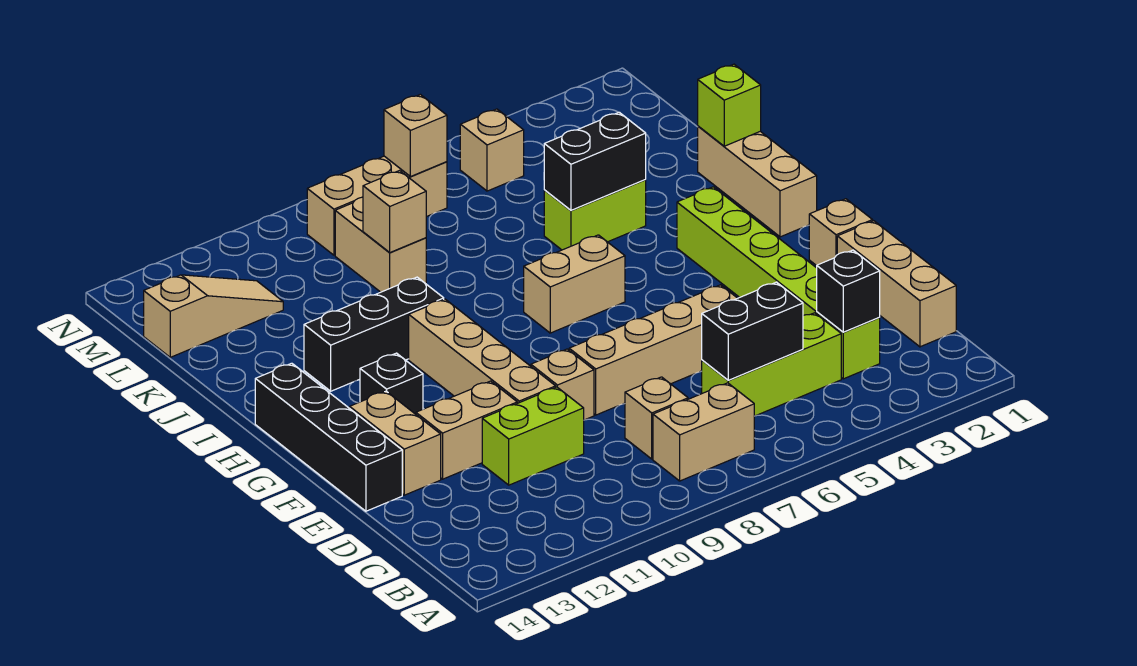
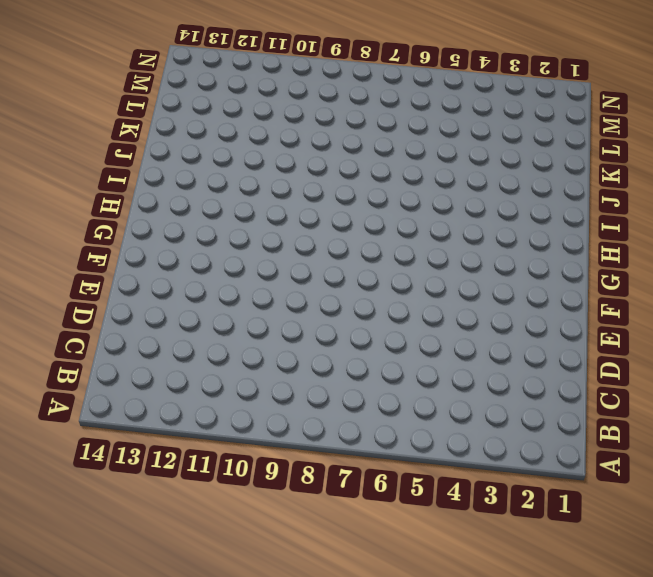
none -> tan brick B7:B8 level 1
none -> tan brick C1:E1 level 1
none -> lime brick C3:H3 level 1

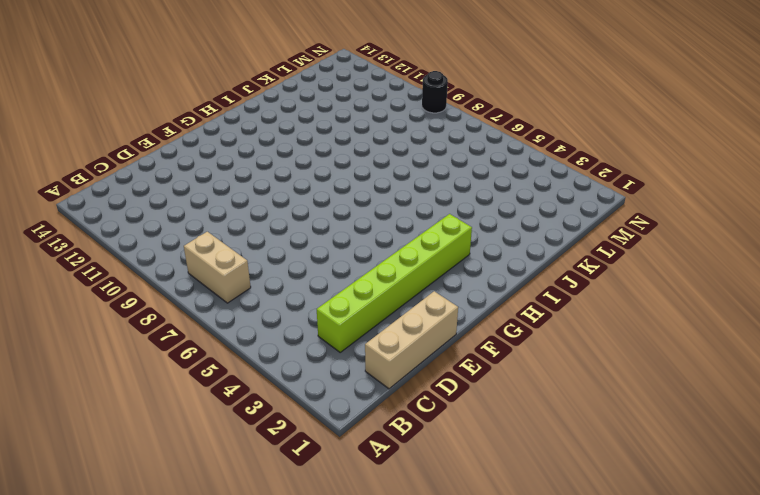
black round brick N9 level 1 -> none
none -> lime brick C4:C6 level 1
none -> tan brick C8 level 1
none -> lime brick D10:D11 level 1

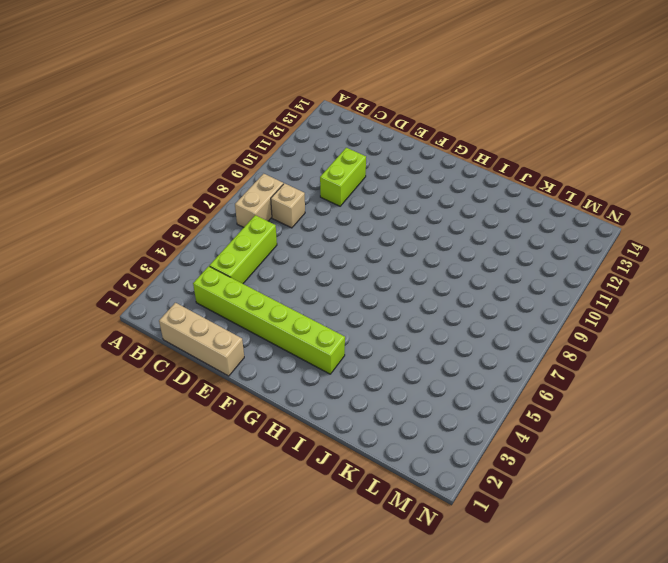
none -> tan brick E5:E8 level 1
none -> tan brick E9 level 1
none -> tan brick E10:H10 level 1

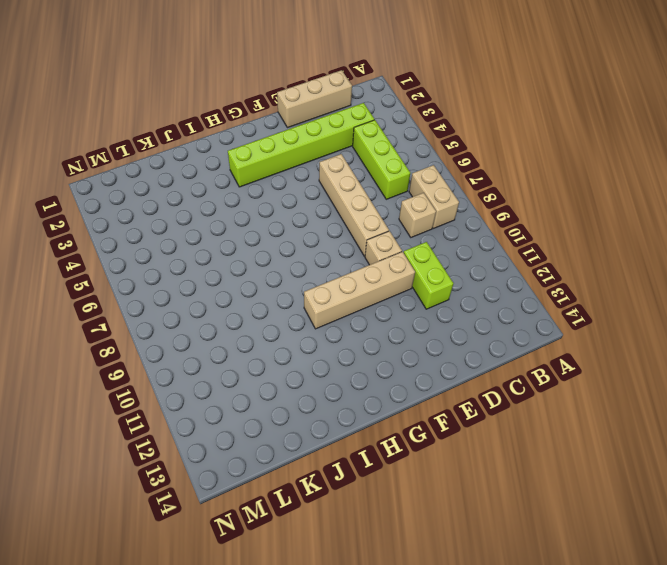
none -> tan brick E11:E12 level 1
none -> tan brick E13:F13 level 1
none -> black brick E14:H14 level 1

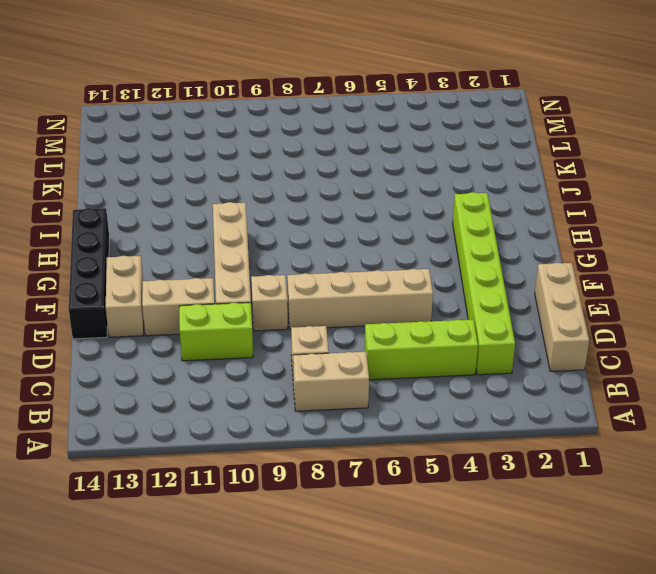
none -> tan brick F1 level 1
none -> black brick G12 level 1
none -> tan brick H1:J1 level 1

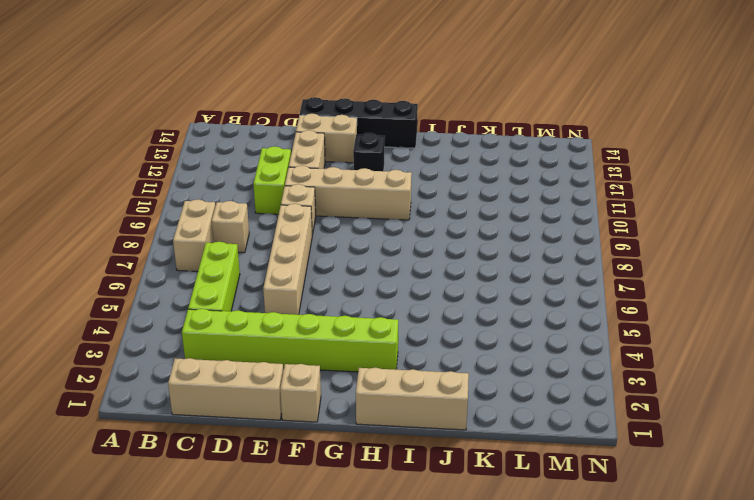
none -> tan brick H6:H7 level 1
none -> black brick I10:I12 level 1
none -> lime brick J4:J5 level 1

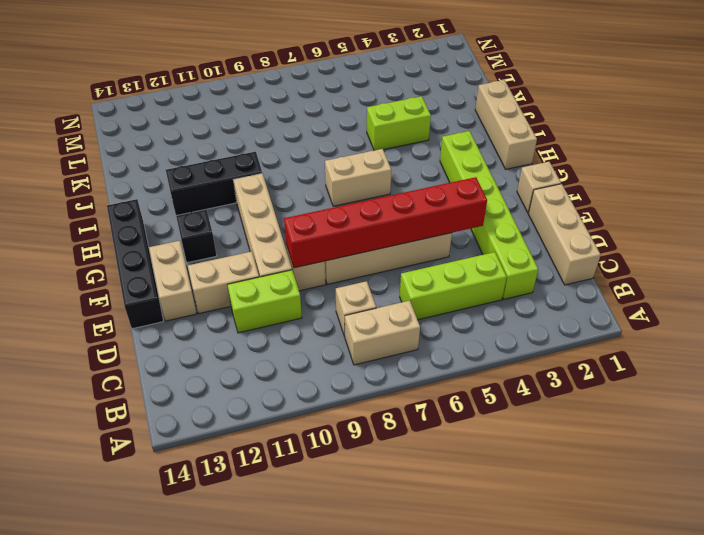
red brick E4:E9 level 2 -> none
none -> tan brick K9:L9 level 1
none -> tan slope L12:L14 level 1 top 14
none -> tan brick M5 level 1

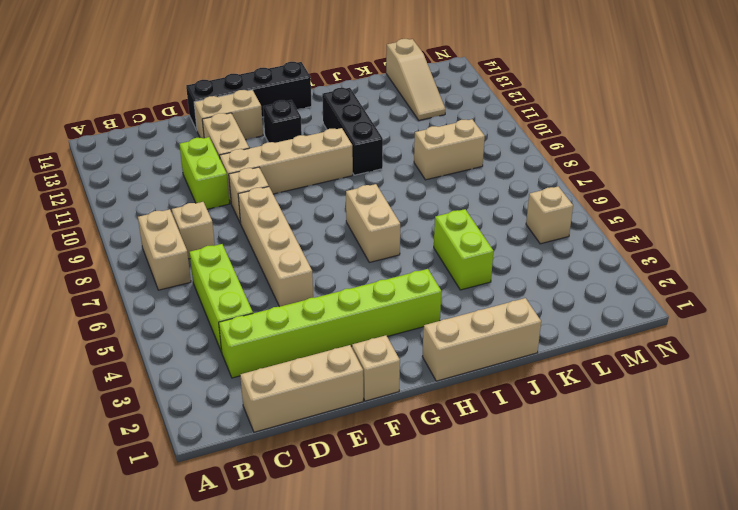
none -> tan brick M7:M9 level 1
none -> black brick C3 level 2
none -> black brick C5:C6 level 2

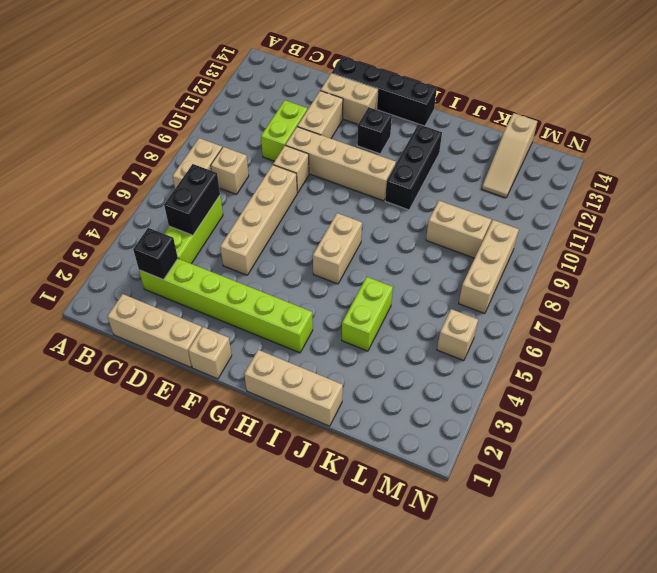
none -> lime brick J1 level 2
none -> black brick J4:J5 level 2
none -> tan brick K9 level 2

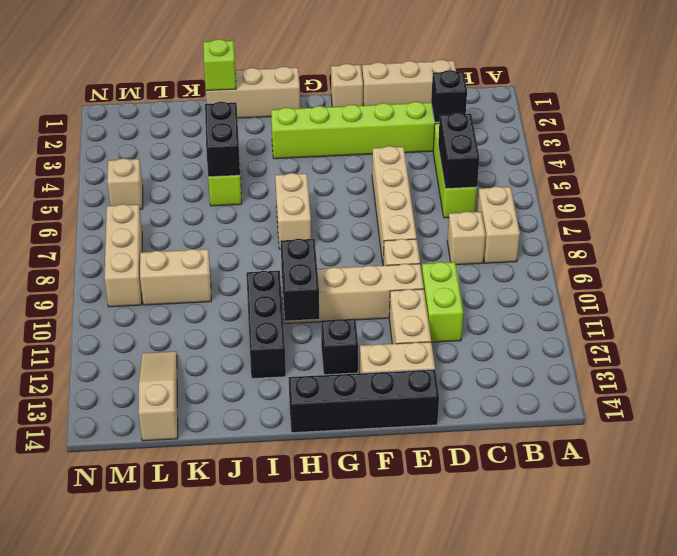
black brick H10:H11 level 2 -> none
none -> tan brick K9 level 2
none -> tan brick M7 level 2

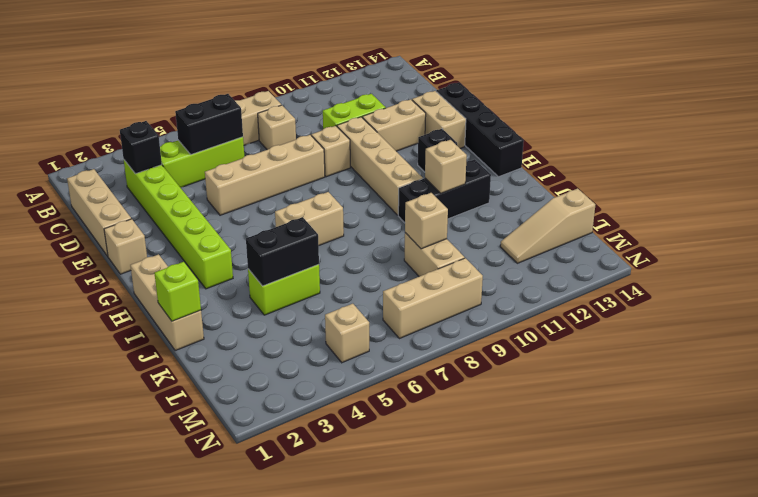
tan brick I11 level 2 -> tan brick M7 level 2

